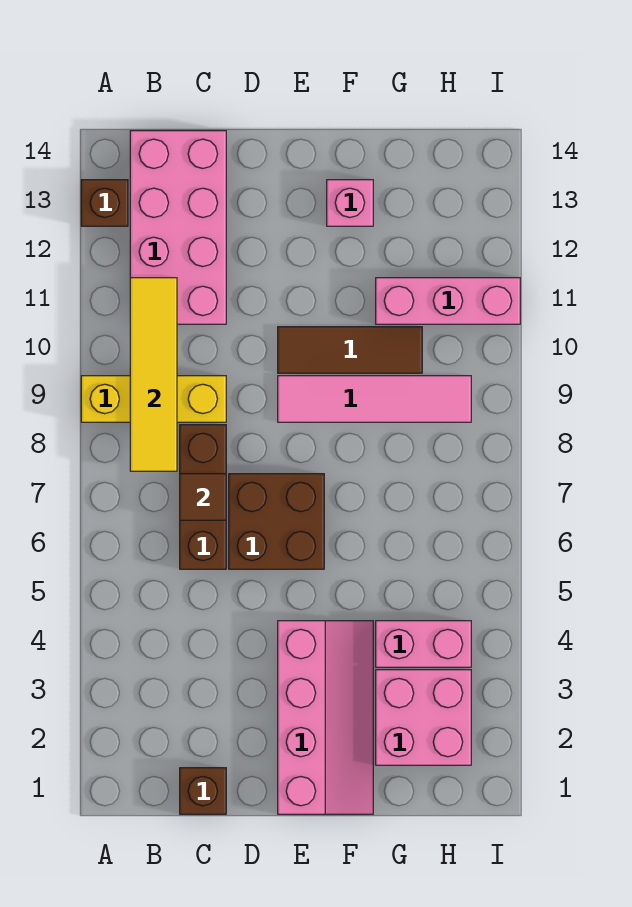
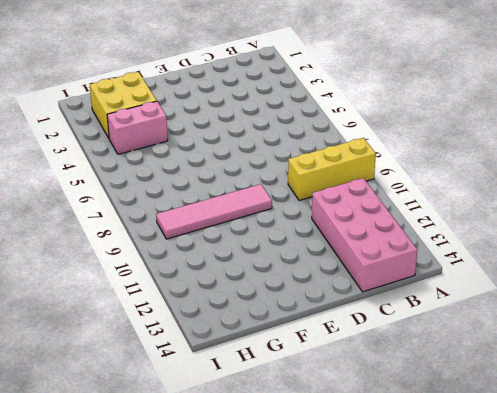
yellow brick G2:H3 level 1 -> pink brick G2:H3 level 1
none -> brown brick A13 level 1
none -> brown brick C1 level 1
none -> brown brick C6:C8 level 1

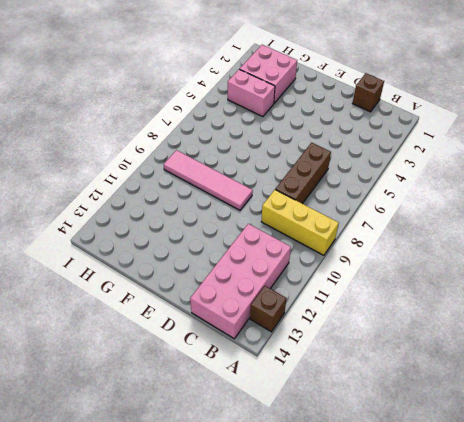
none -> brown brick D6:E7 level 1
none -> pink slope E1:F4 level 1 top E
none -> brown tile E10:G10 level 1

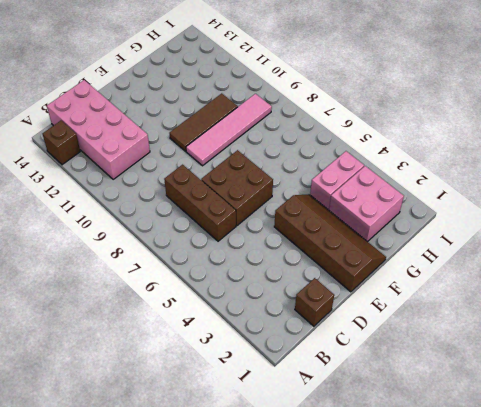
brown slope E1:F4 level 1 top E -> pink slope E1:F4 level 1 top E
none -> yellow brick A9:C9 level 1
none -> pink brick F13 level 1
none -> pink brick G11:I11 level 1

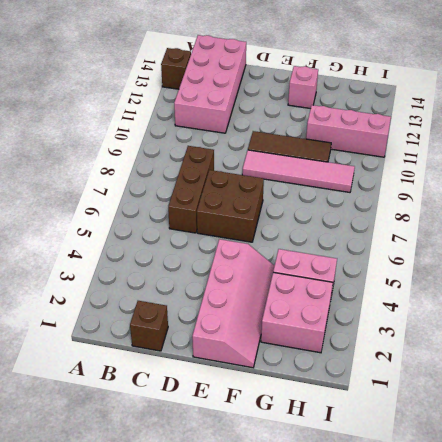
none -> yellow brick A9:C9 level 1
none -> yellow tile B8:B11 level 2
none -> brown tile C7 level 2

